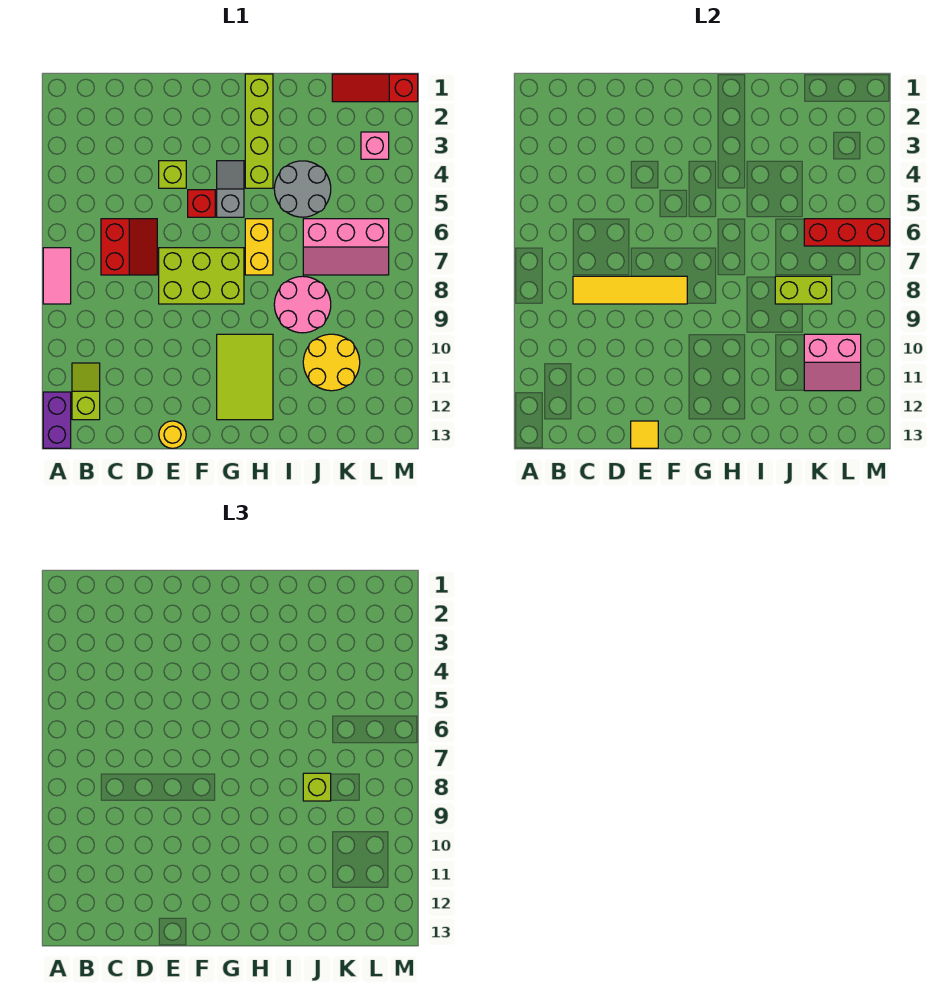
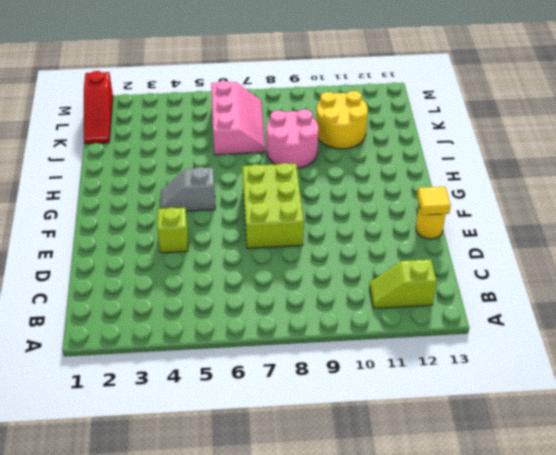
none -> pink tile A7:A8 level 1
none -> purple brick A12:A13 level 1
none -> red slope C6:D7 level 1 top C

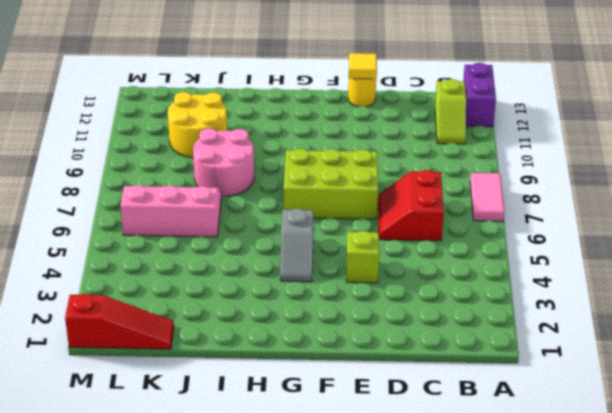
none -> red brick F5 level 1
none -> lime tile G10:H12 level 1
none -> lime brick H1:H4 level 1

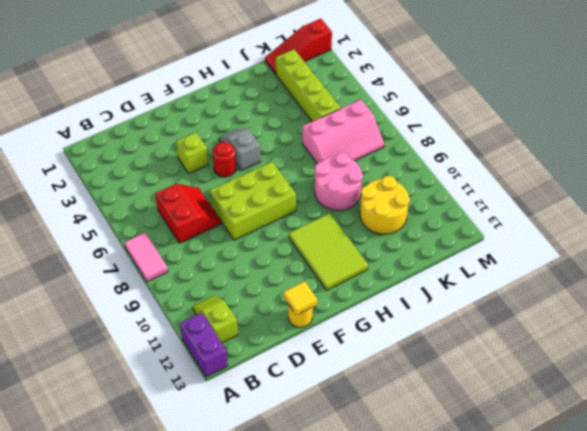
red round brick F5 level 1 -> red brick F5 level 1
lime brick K2:K5 level 1 -> lime brick H1:H4 level 1
none -> yellow brick H6:H7 level 1
none -> grey round brick I4:J5 level 1
none -> pink brick L3 level 1

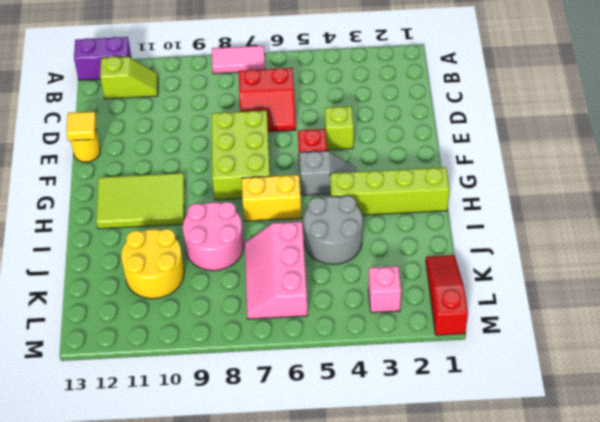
none -> yellow tile C8:F8 level 2
none -> lime brick J8:K8 level 2
none -> red brick K6:M6 level 2

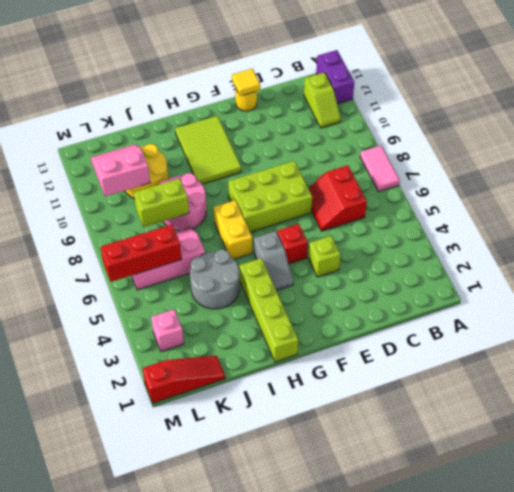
none -> yellow tile C8:F8 level 2
none -> lime brick J8 level 3

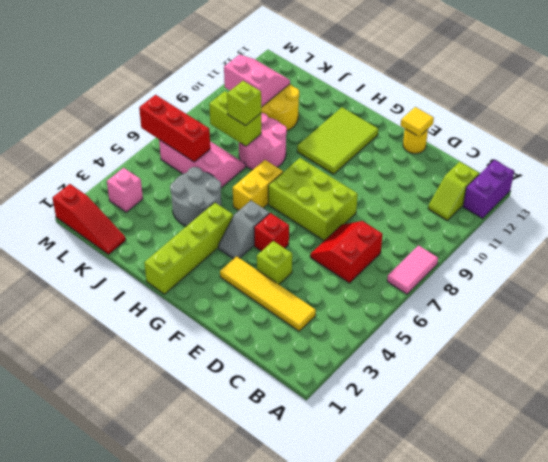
yellow tile C3:F3 level 1 -> yellow tile C8:F8 level 2

